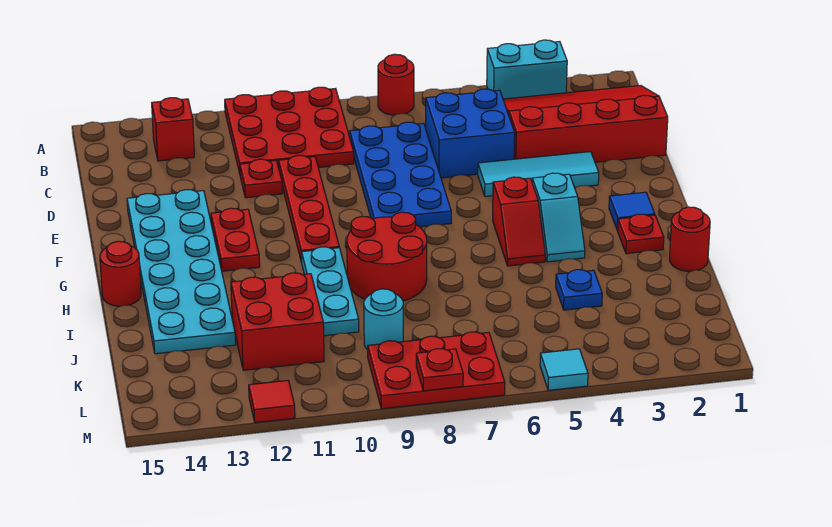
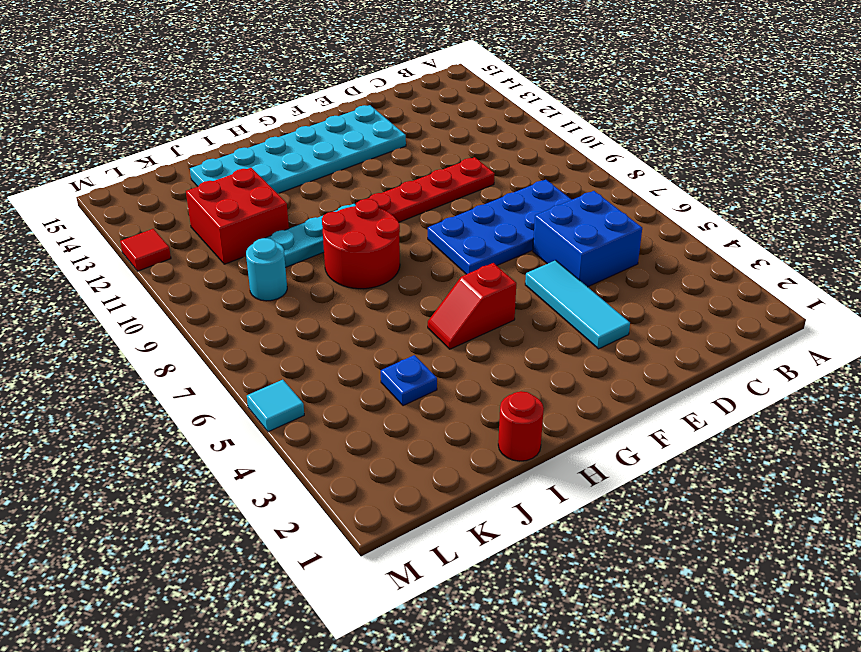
none -> cyan brick A3:A4 level 1
none -> red round brick A7 level 1
none -> red plate A9:C11 level 1

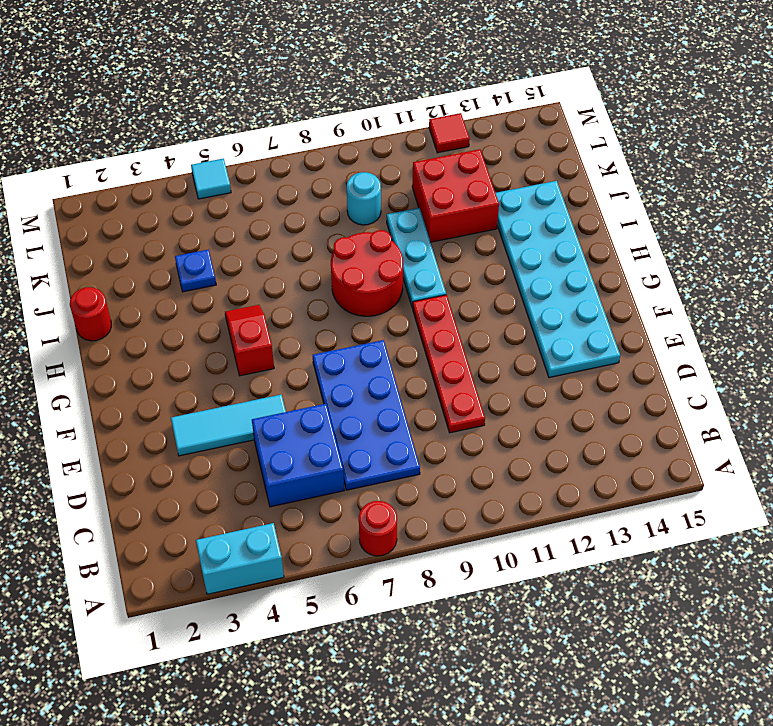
none -> red plate A9:C11 level 1
none -> red slope B1:D4 level 1 top D
none -> red brick B13 level 1

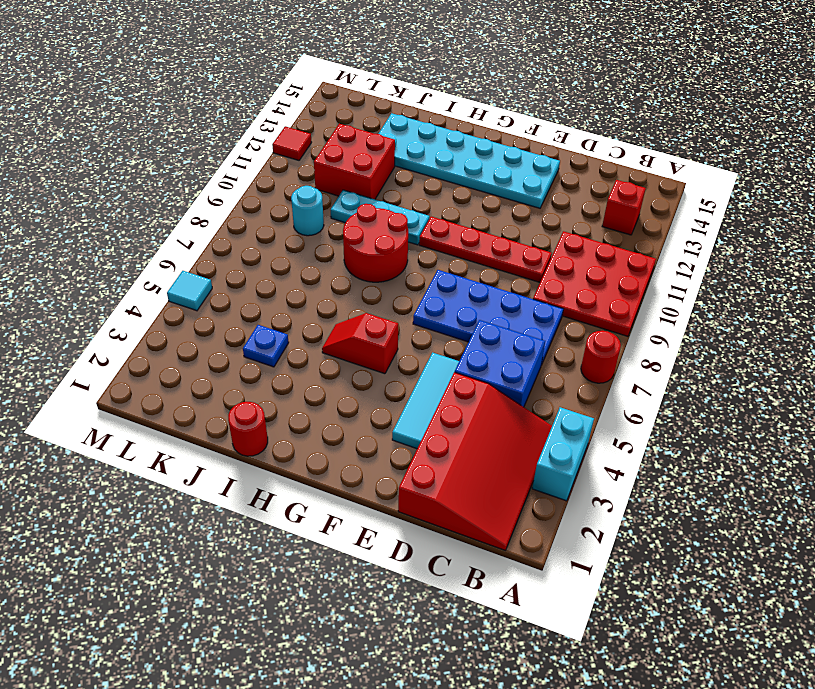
none -> red plate D11 level 1
none -> red plate F12:G12 level 1
none -> blue tile G2 level 1

